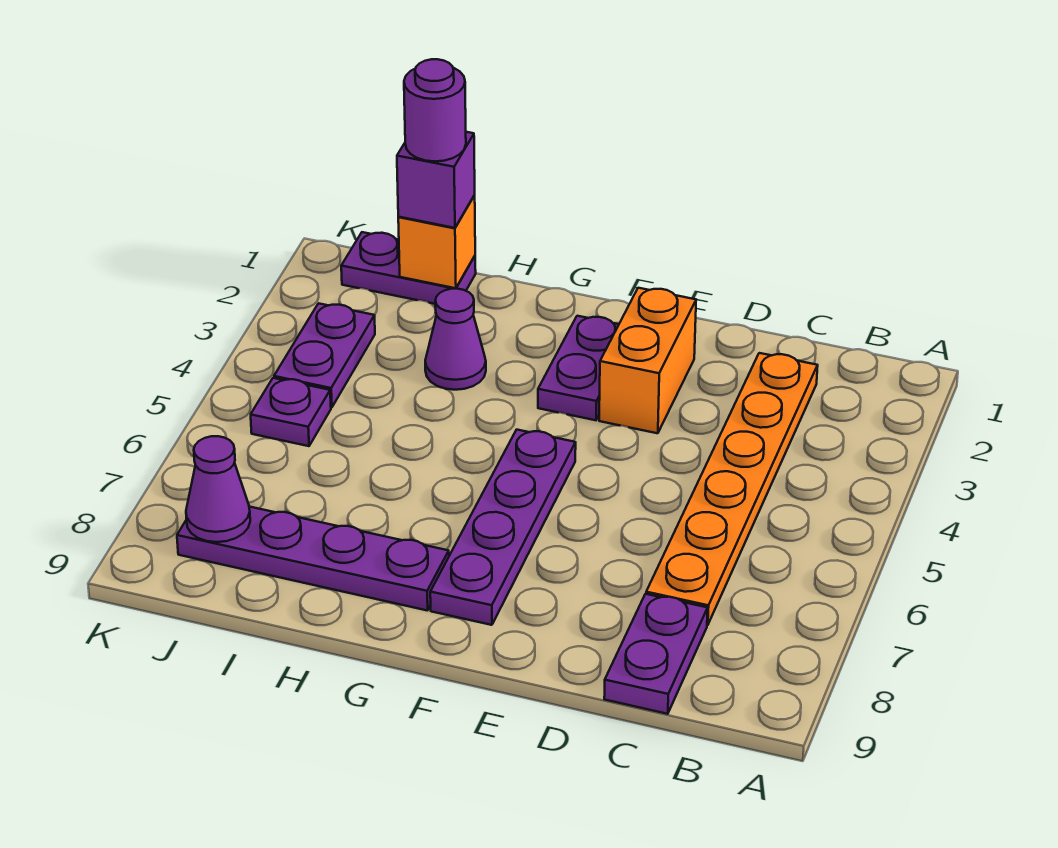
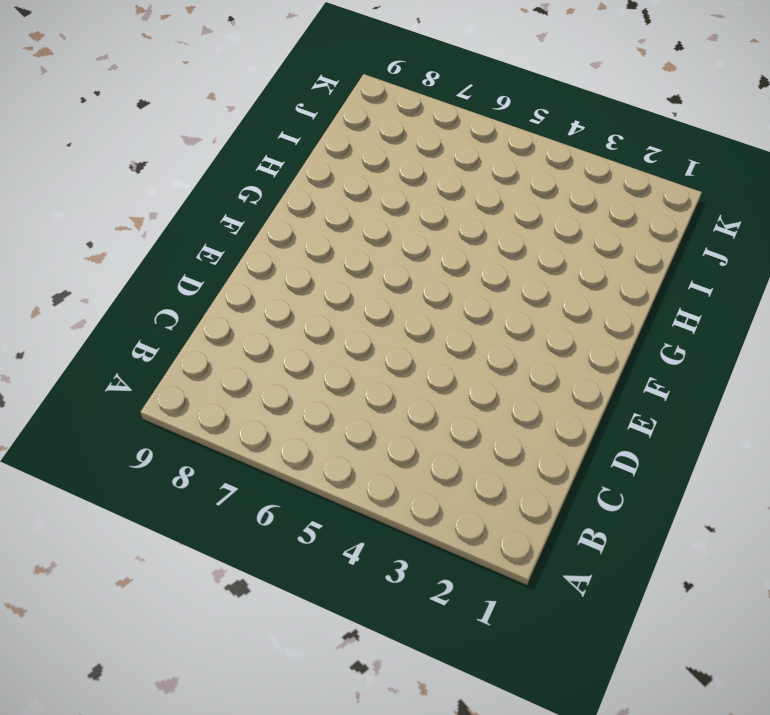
none -> orange plate C2:C7 level 1
none -> purple plate C8:C9 level 1
none -> orange brick E2:E3 level 1

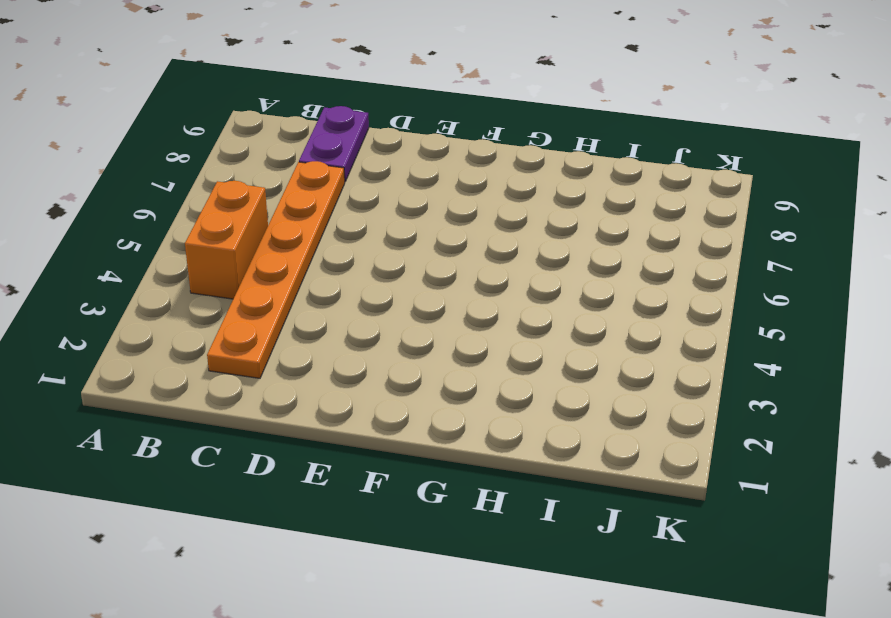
orange brick B4:B5 level 1 -> orange brick E2:E3 level 1
none -> purple plate F2:F3 level 1
none -> purple plate F5:F8 level 1
none -> purple plate G8:J8 level 1

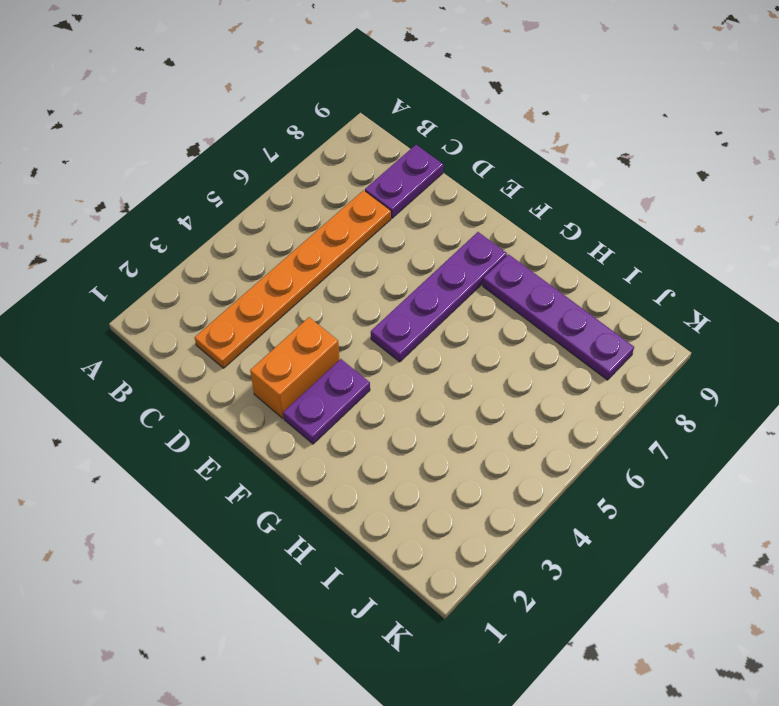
none -> purple cone H3 level 1
none -> purple plate I1:J1 level 1
none -> purple plate J3:J4 level 1

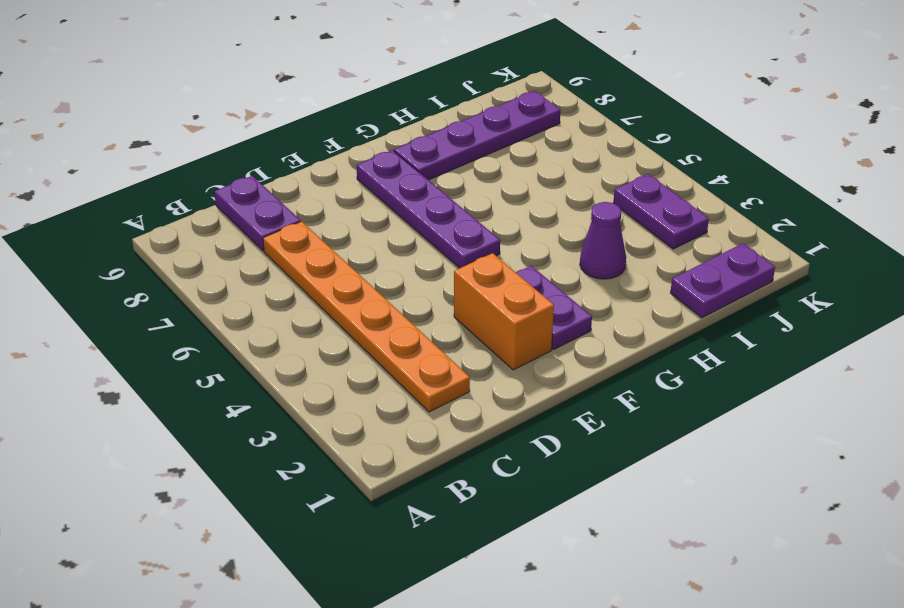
none -> purple plate J5 level 1
none -> orange brick I1 level 2
none -> purple cone J8 level 2

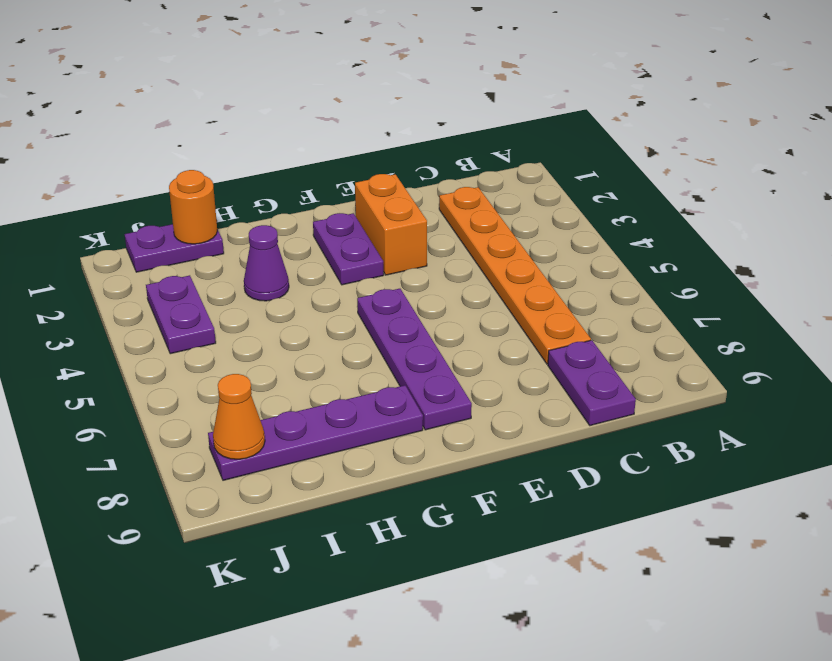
orange round brick I1 level 2 -> orange brick I1 level 2
orange cone J8 level 2 -> purple cone J8 level 2
none -> purple plate J5 level 1
none -> purple brick I1 level 3
none -> purple round brick I1 level 4

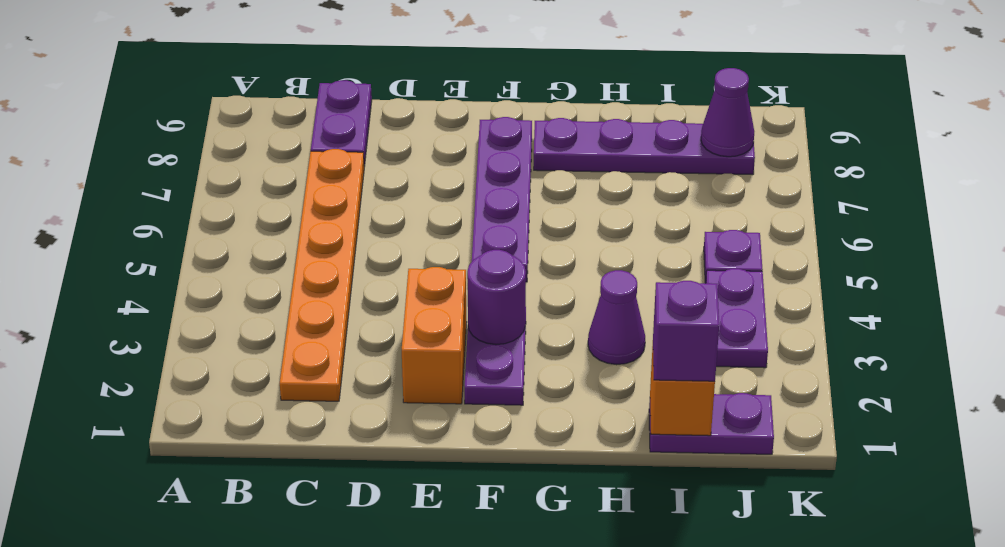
purple round brick F3 level 2 -> purple round brick I1 level 4

